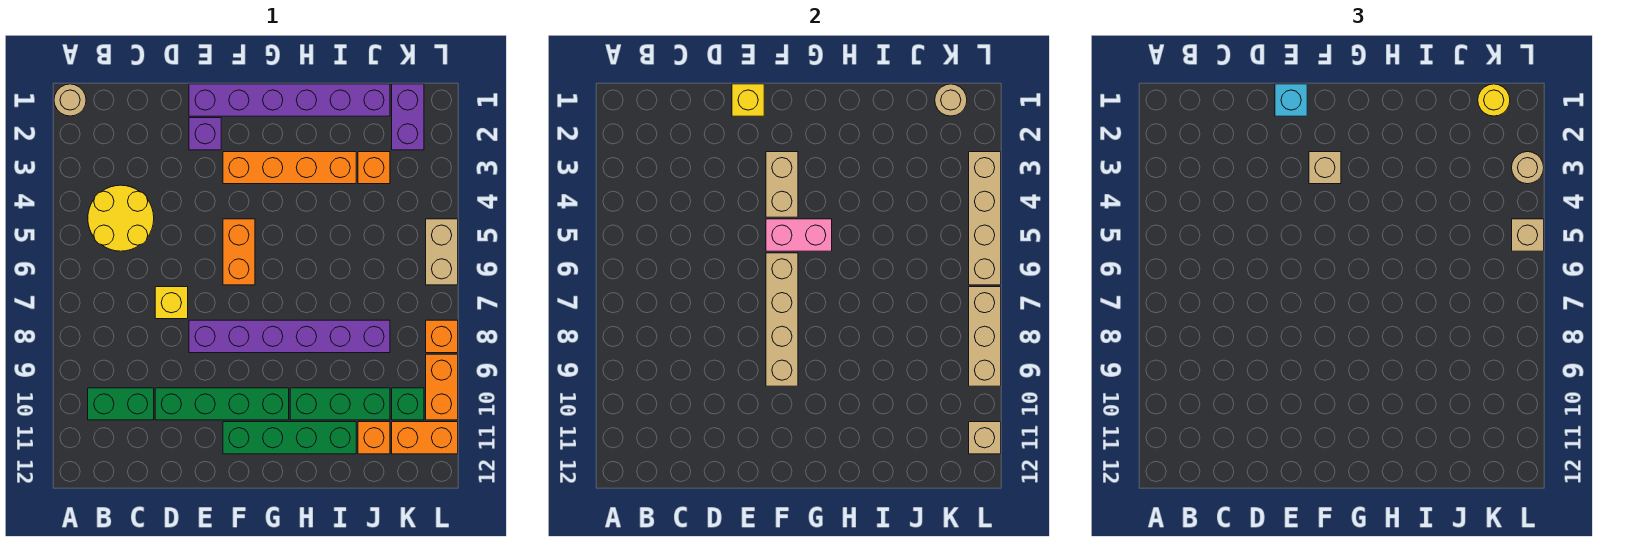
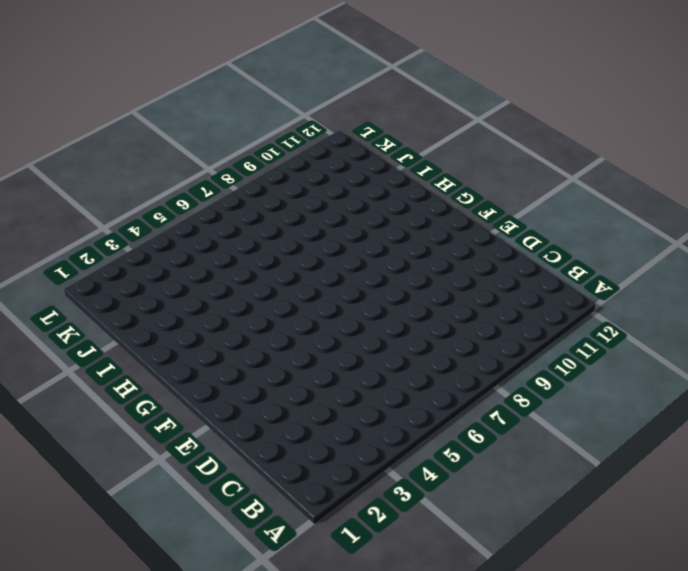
none -> tan round brick A1 level 1
none -> yellow round brick B4:C5 level 1
none -> green brick B10:C10 level 1
none -> yellow brick D7 level 1

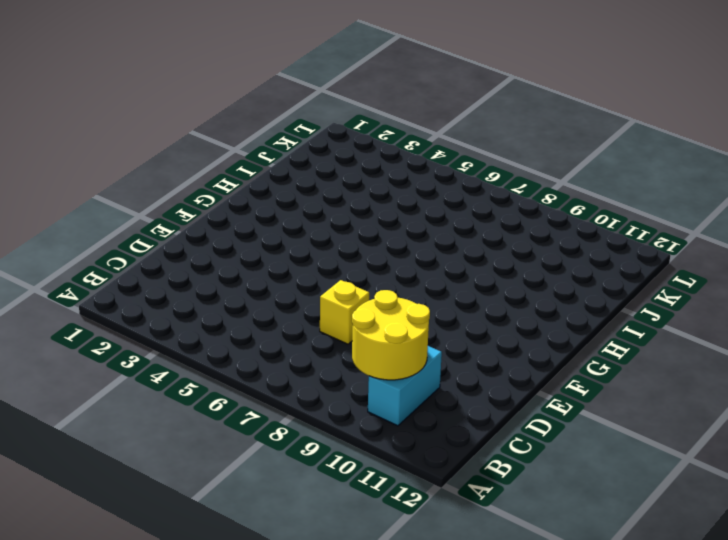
yellow round brick B9:C10 level 2 -> yellow round brick B4:C5 level 1
cyan brick B10:C10 level 1 -> green brick B10:C10 level 1
none -> tan round brick A1 level 1
none -> green brick D10:G10 level 1
none -> purple brick E1:J1 level 1
none -> purple brick E2 level 1

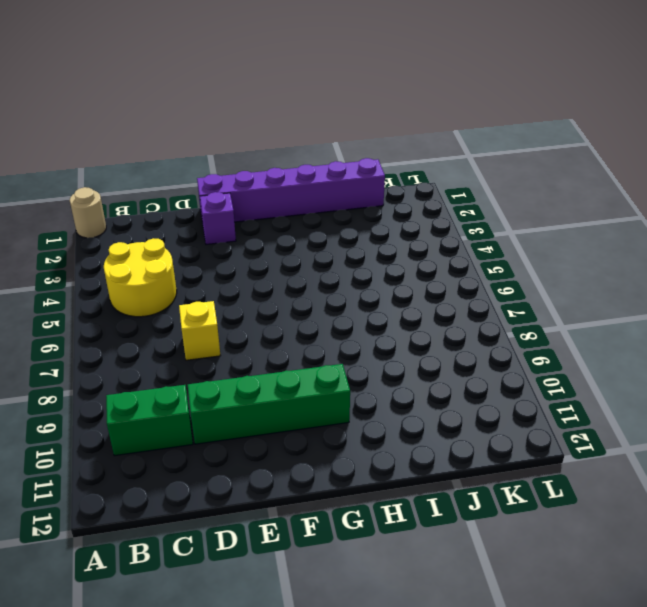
none -> purple brick E8:J8 level 1
none -> orange brick F3:I3 level 1
none -> orange brick F5:F6 level 1
none -> green brick F11:I11 level 1

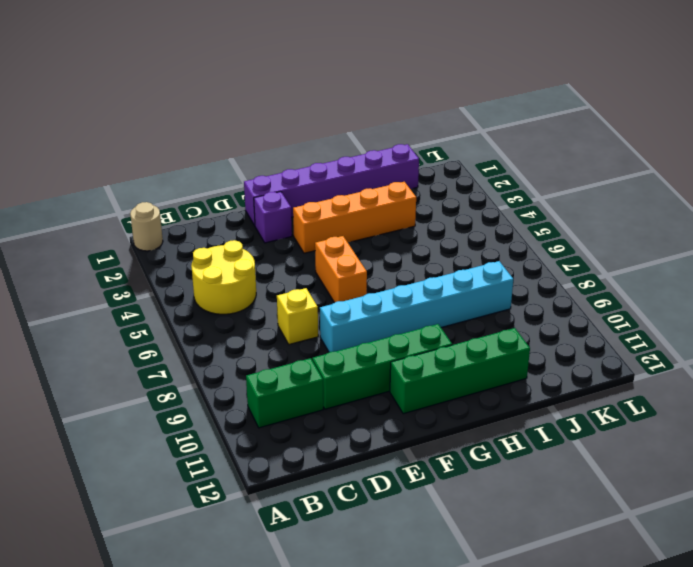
cyan brick E8:J8 level 1 -> purple brick E8:J8 level 1
none -> green brick H10:J10 level 1
none -> orange brick J3 level 1
none -> orange brick J11 level 1
none -> purple brick K1:K2 level 1

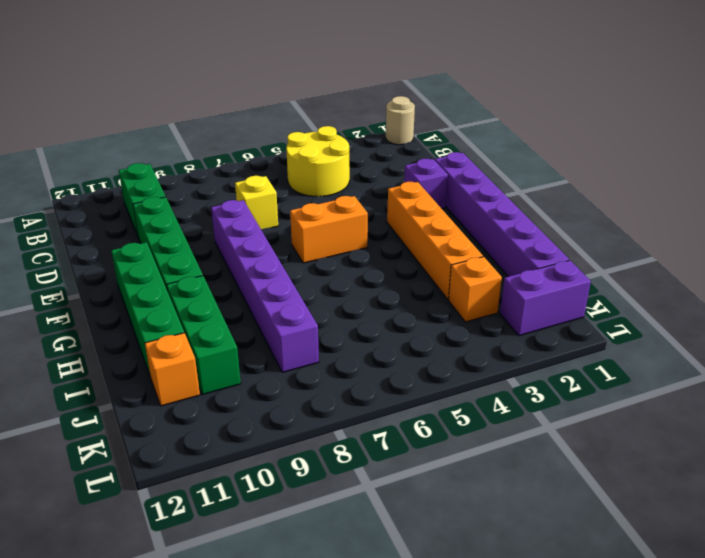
none -> green brick K10 level 1
none -> orange brick K11:L11 level 1
none -> tan brick L5:L6 level 1
none -> orange brick L8 level 1

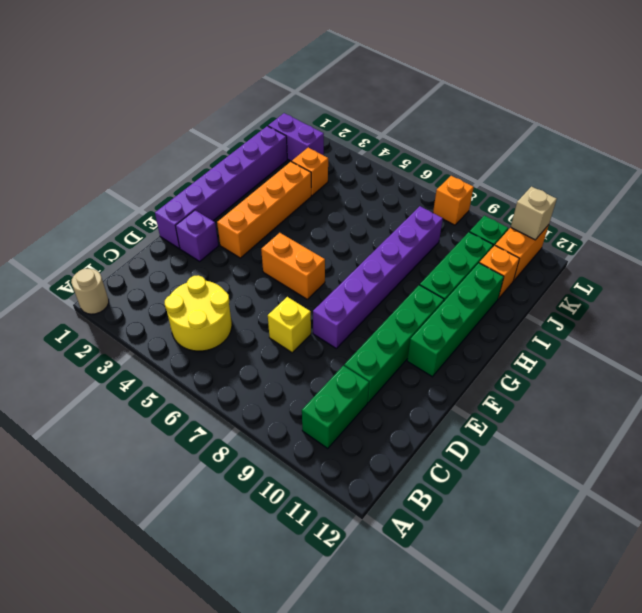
none -> tan brick L5:L6 level 1
none -> orange brick L9:L10 level 1
none -> yellow brick E1 level 2
none -> tan brick F3:F4 level 2

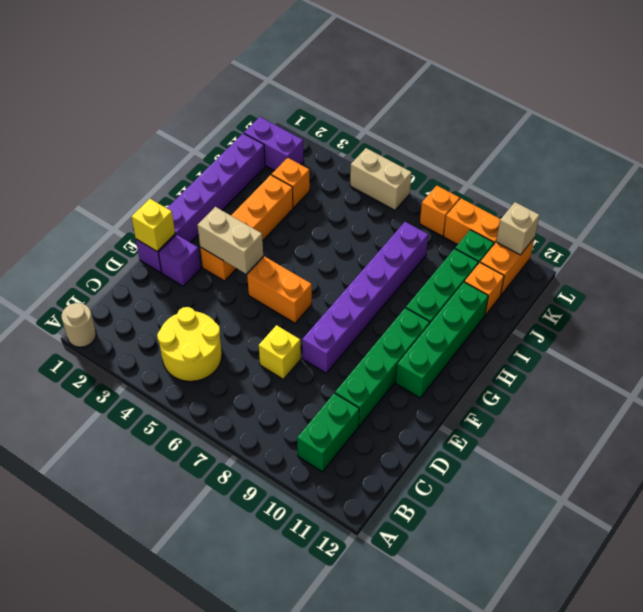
none -> pink brick F5:G5 level 2
none -> tan brick F6:F9 level 2
none -> tan round brick K1 level 2
none -> tan brick L3:L6 level 2

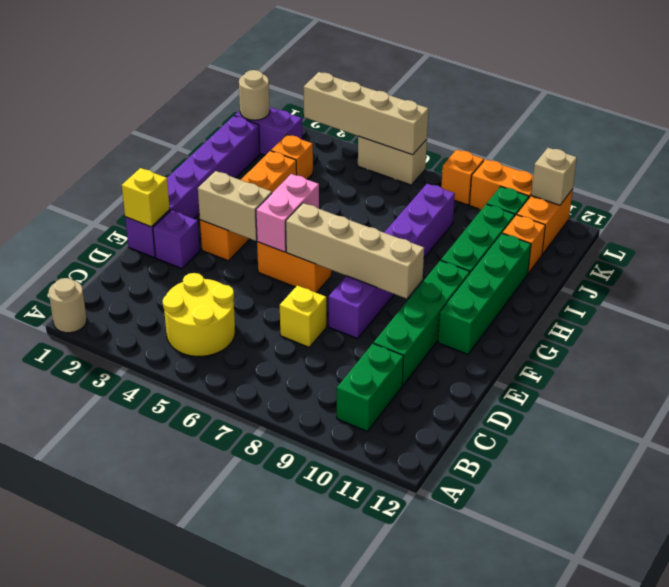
none -> tan brick L7:L9 level 2
none -> cyan brick E1 level 3
none -> tan brick F3 level 3
none -> yellow round brick K1 level 3

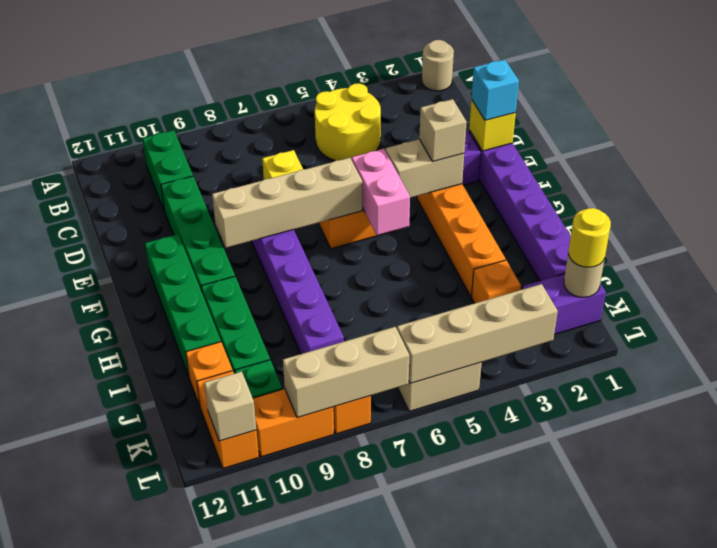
none -> tan round brick L3 level 3
none -> tan brick L5 level 3

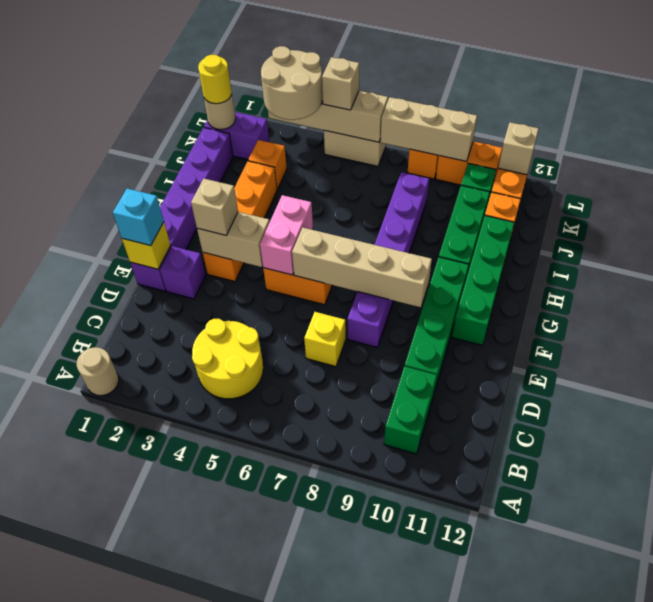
tan round brick K3:L4 level 3 -> tan round brick L3 level 3

